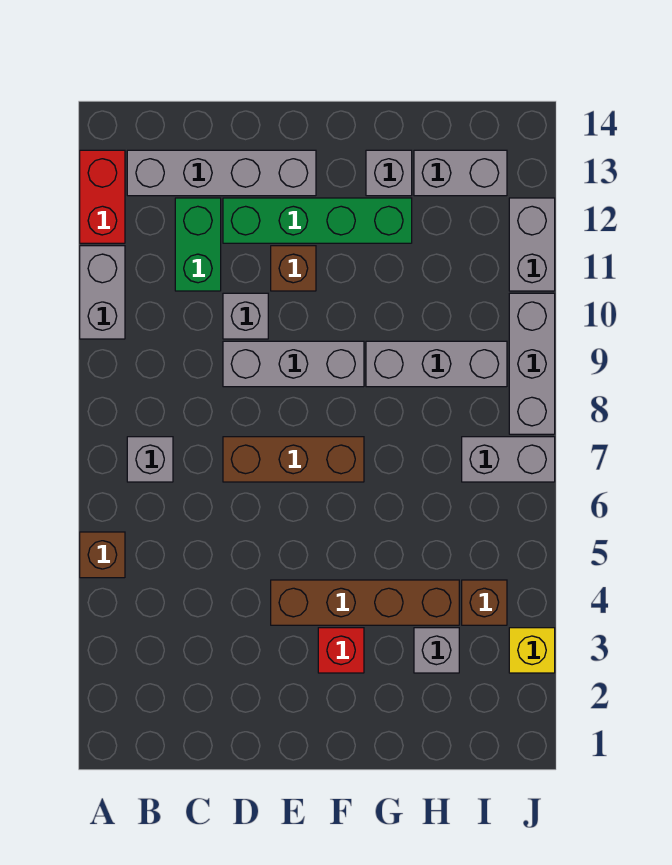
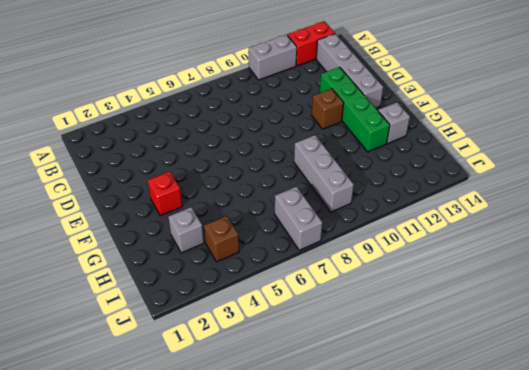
none -> brown brick A5 level 1
none -> grey brick B7 level 1
none -> green brick C11:C12 level 1

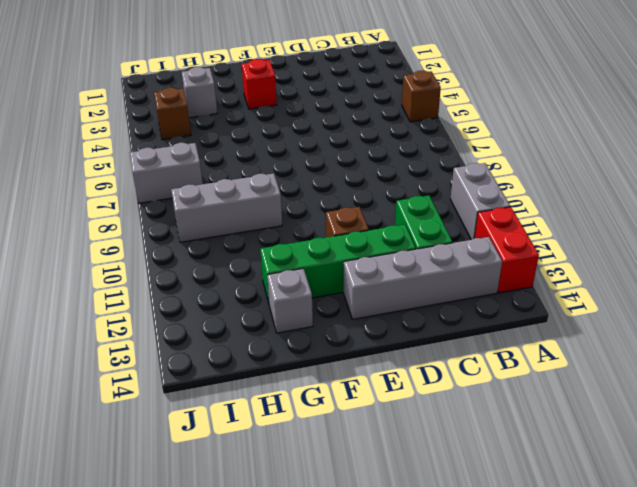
none -> grey brick B7 level 1
none -> brown brick D7:F7 level 1
none -> grey brick D9:F9 level 1

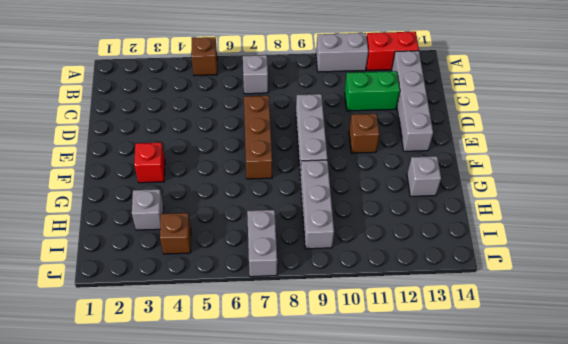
none -> grey brick D10 level 1
none -> green brick D12:G12 level 1
none -> brown brick E4:H4 level 1

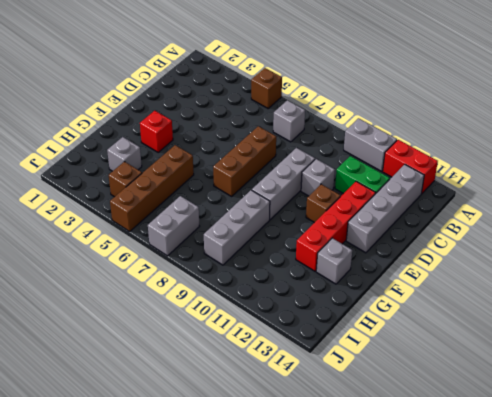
red brick D12:G12 level 1 -> green brick D12:G12 level 1
brown brick G5:J5 level 1 -> brown brick E4:H4 level 1
none -> grey brick H13:I13 level 1
none -> yellow brick J3 level 1
none -> grey brick J8:J10 level 1

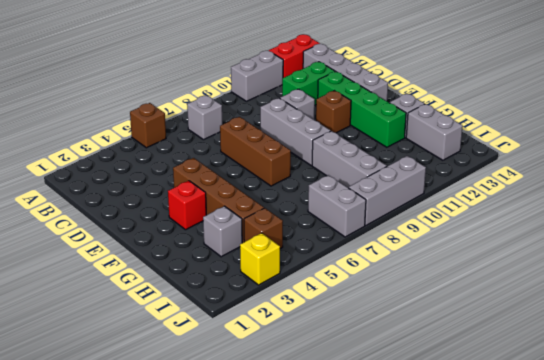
none -> grey brick J11:J12 level 1

